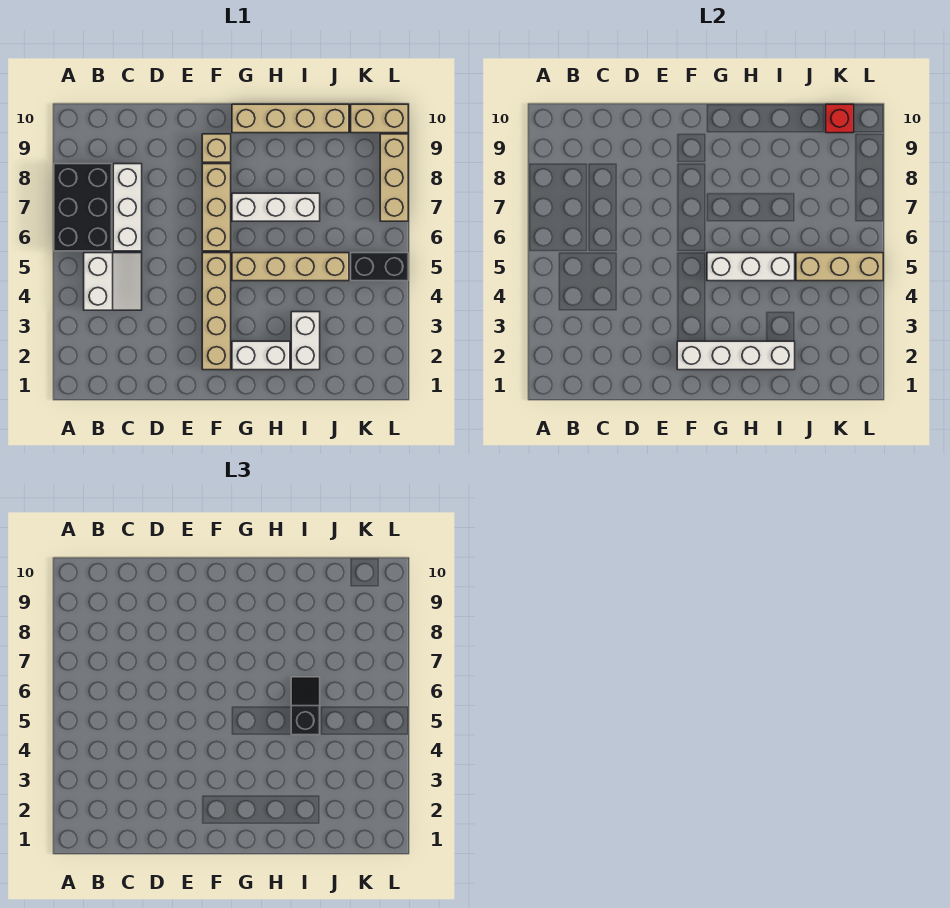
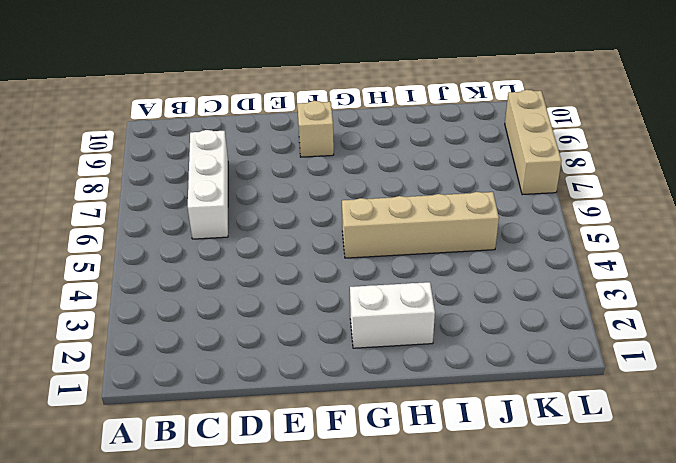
none -> black brick A6:B8 level 1
none -> white slope B4:C5 level 1 top B
none -> tan brick F2:F5 level 1

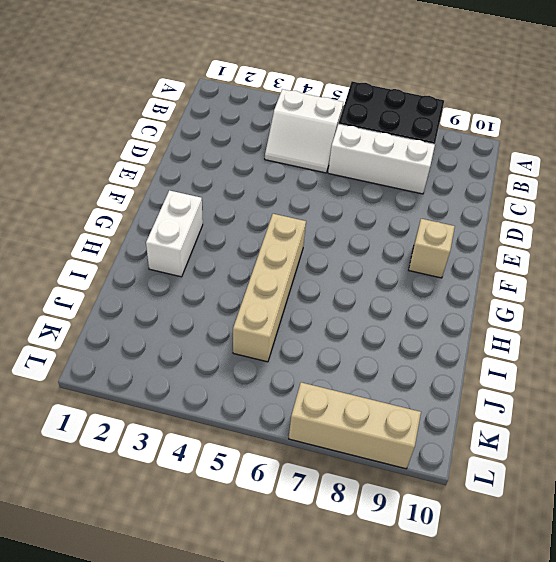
none -> tan brick F2:F5 level 1
none -> tan brick F6:F8 level 1
none -> white brick G7:I7 level 1

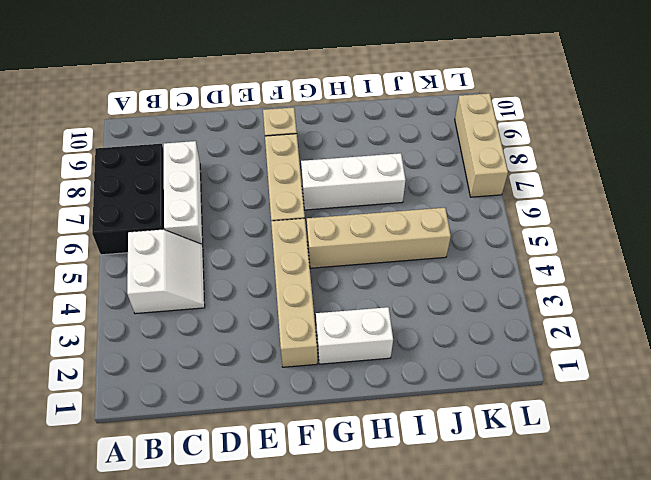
none -> tan brick G10:J10 level 1
none -> white brick I2:I3 level 1
none -> black brick K5:L5 level 1

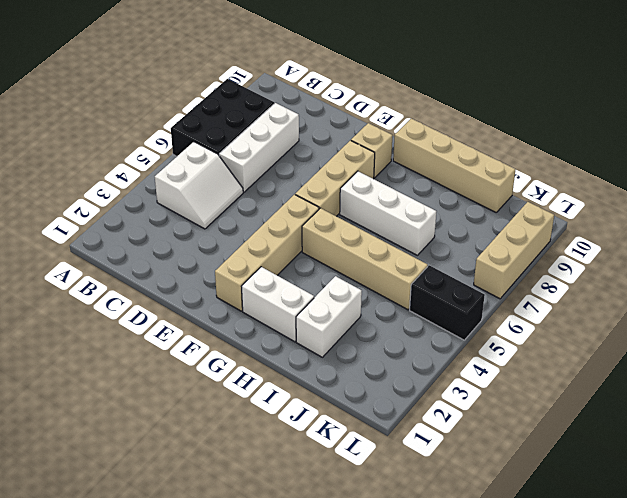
none -> tan brick K10:L10 level 1
none -> white brick F2:I2 level 2
none -> white brick G5:I5 level 2

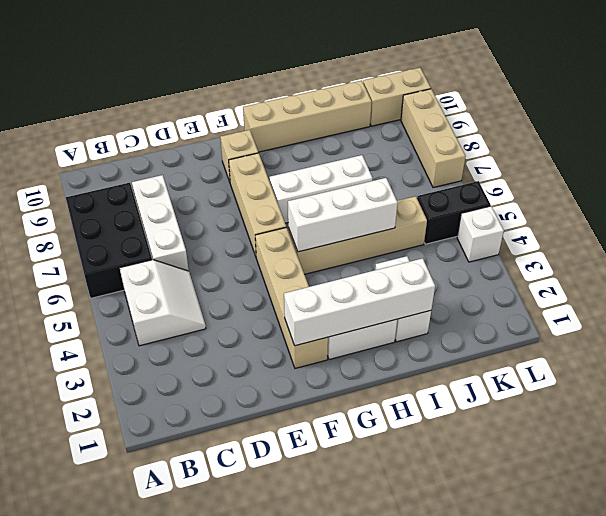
white brick L4 level 1 -> none
none -> tan brick J5:L5 level 2
none -> red brick K10 level 2
none -> black slope I5:I6 level 3 top 5

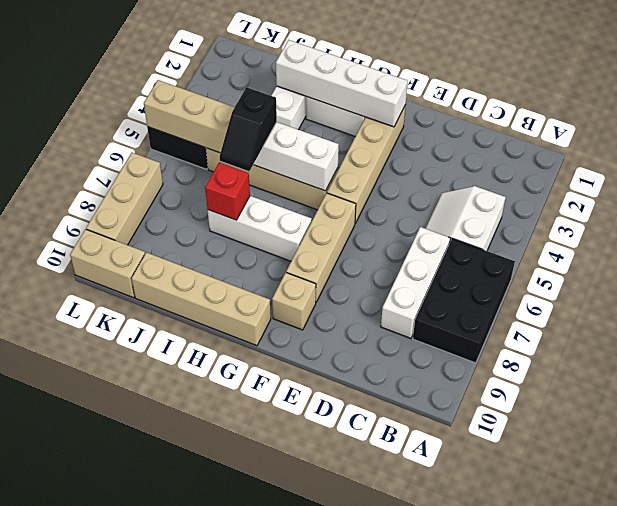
red brick I7 level 2 -> red brick K10 level 2

